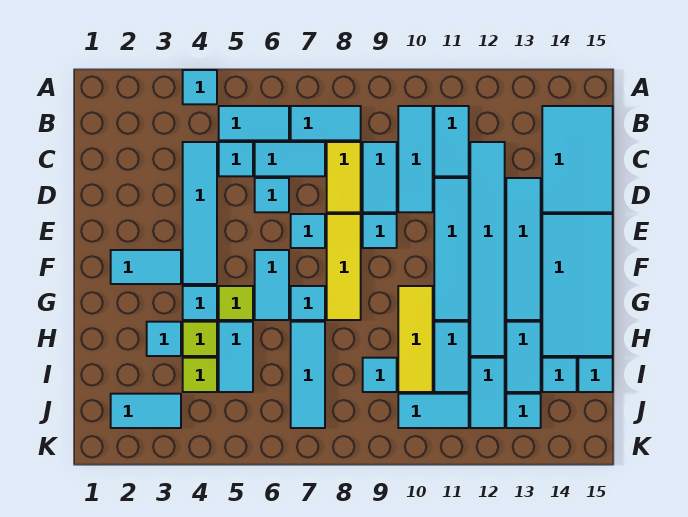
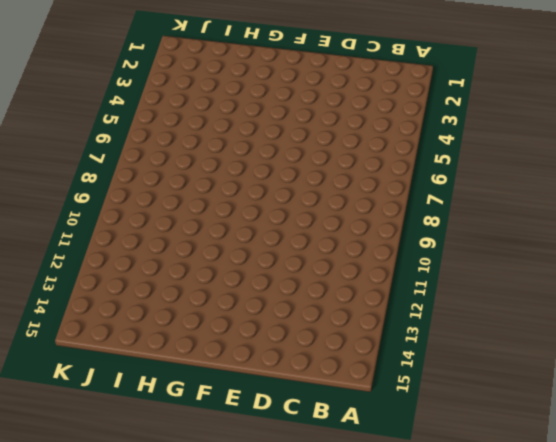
none -> cyan tile A4 level 1
none -> cyan tile B5:B6 level 1
none -> cyan tile B7:B8 level 1
none -> cyan tile B10:D10 level 1

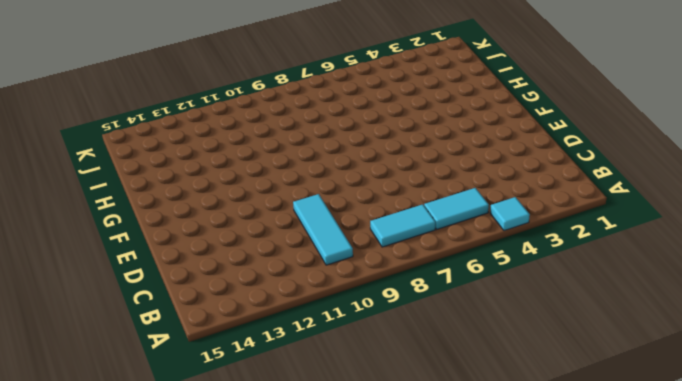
none -> cyan tile B11:C11 level 1
none -> cyan tile B14:D15 level 1
none -> cyan tile C4:F4 level 1
none -> cyan tile C5 level 1

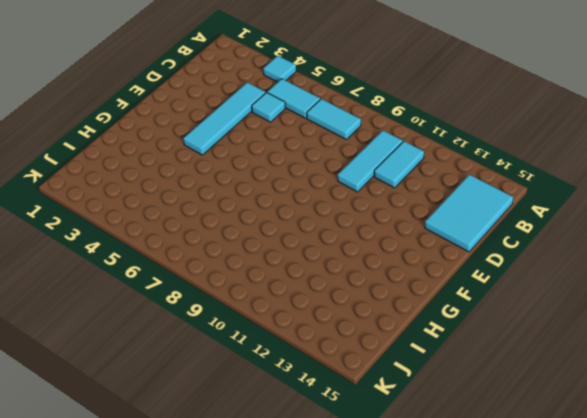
none -> cyan tile C6:C7 level 1
none -> yellow tile C8:D8 level 1
none -> cyan tile C9:D9 level 1
none -> cyan tile C12:H12 level 1

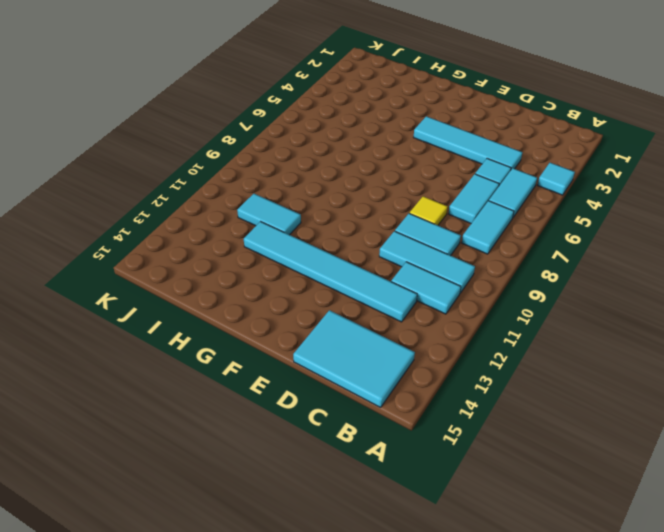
yellow tile D8 level 1 -> yellow tile C8:D8 level 1
none -> cyan tile D6 level 1
none -> cyan tile D11:G11 level 1
none -> cyan tile D13:G13 level 1
none -> cyan tile E7 level 1

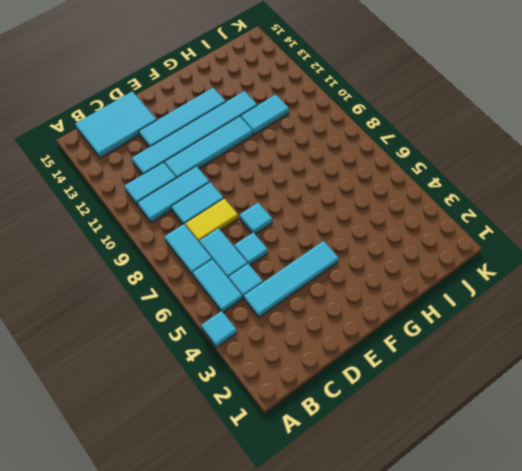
none -> yellow tile E8:G8 level 1
none -> cyan tile E9 level 1
none -> cyan tile E14:H15 level 1
none -> cyan tile F2:F3 level 1

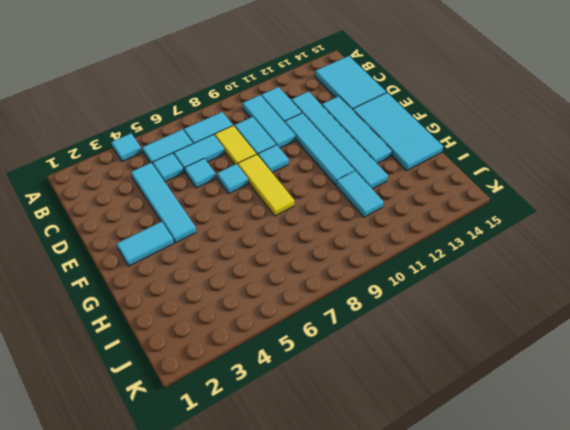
none -> cyan tile F6:G6 level 1
none -> cyan tile G4 level 1
none -> lime tile G5 level 1
none -> cyan tile G7 level 1

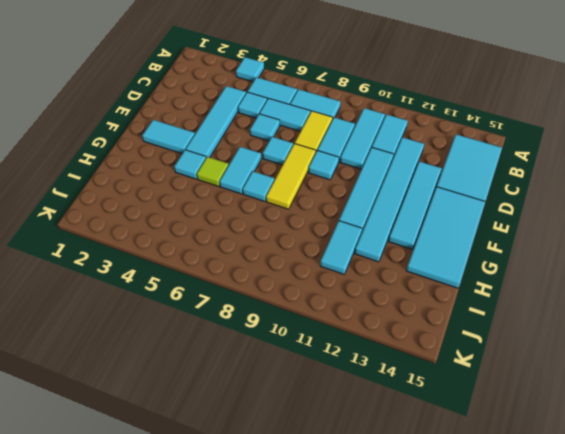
none -> yellow tile G10:I10 level 1
none -> cyan tile H3 level 1
none -> lime tile H4 level 1
none -> cyan tile H5:I5 level 1

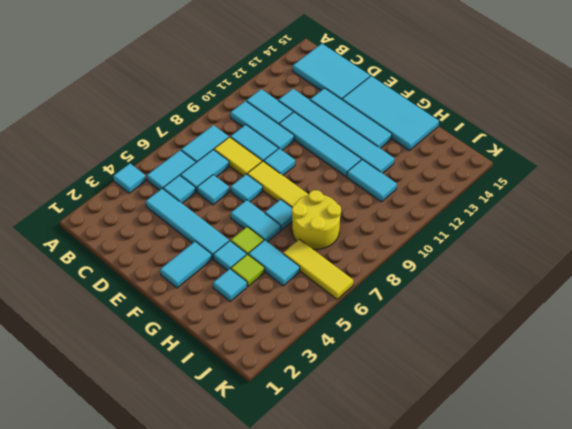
yellow round brick H7:I8 level 1 -> cyan tile H7:J7 level 1
yellow tile I6:K6 level 1 -> yellow tile G10:I10 level 1
none -> cyan tile H13:I13 level 1
none -> lime tile I4 level 1
none -> cyan tile I9 level 1
none -> cyan tile I12:J12 level 1

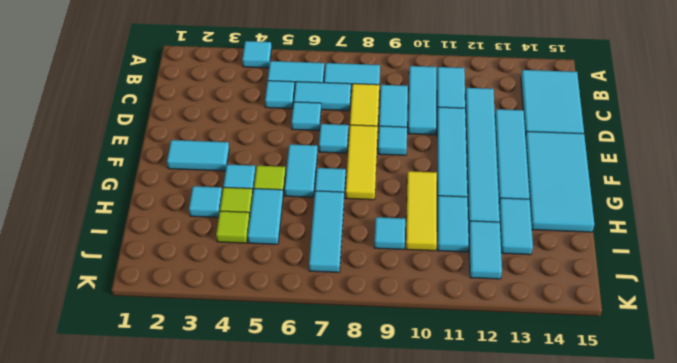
none -> cyan tile C4:F4 level 1
none -> cyan tile I14 level 1
none -> cyan tile I15 level 1
none -> cyan tile J2:J3 level 1

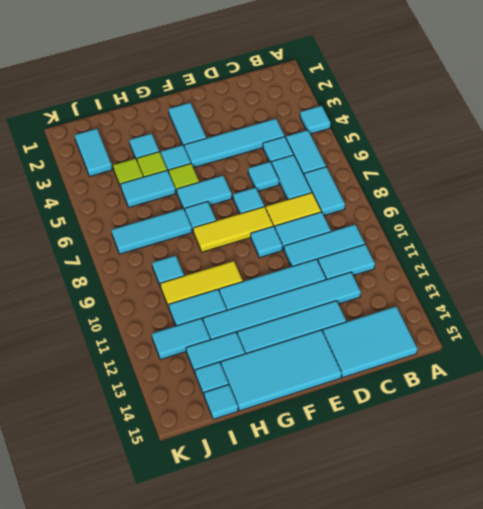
none -> cyan tile J10:J11 level 1
none -> cyan tile J13 level 1

